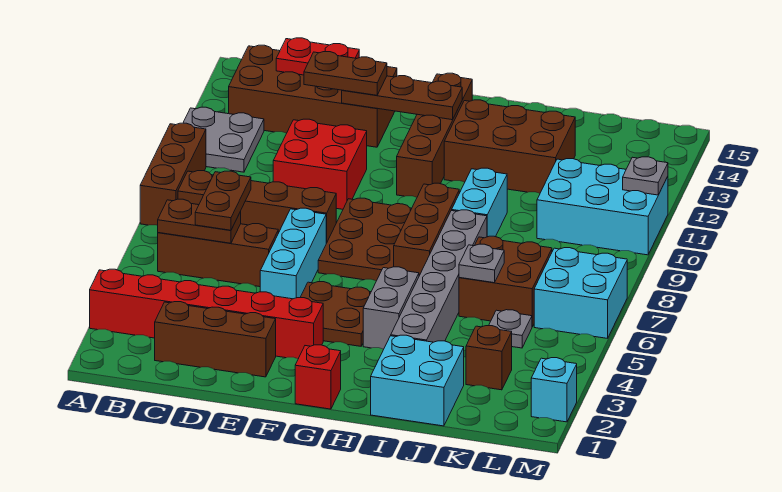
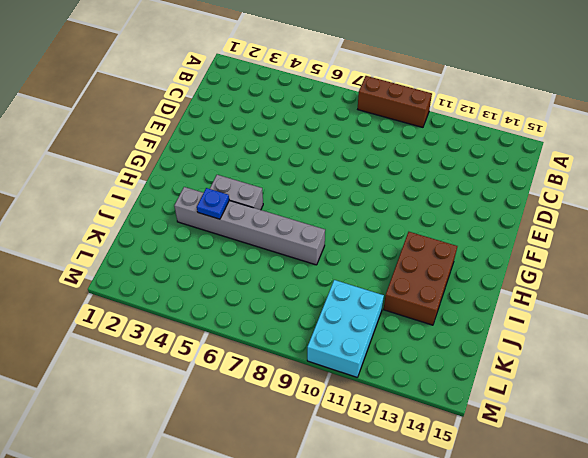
blue plate I4 level 2 -> none
none -> red brick A3:F3 level 1
none -> grey plate A11:B12 level 1
none -> brown brick B6:D6 level 1
none -> brown brick B8:E8 level 1

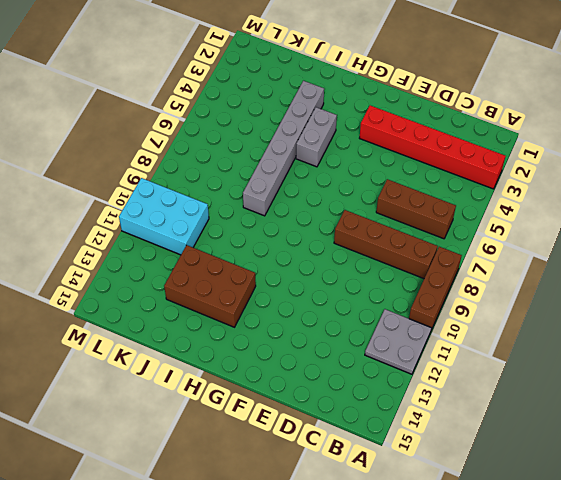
none -> brown brick B13:E14 level 1
none -> brown brick C2:E2 level 1
none -> red brick D10:E11 level 1
none -> cyan brick E5:E7 level 1

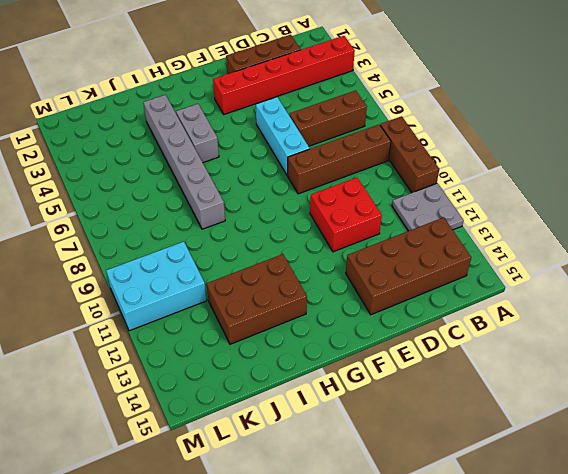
none -> brown plate F4:G5 level 1
none -> brown plate F7:G9 level 1
none -> red brick G1 level 1
none -> brown brick G11:G14 level 1

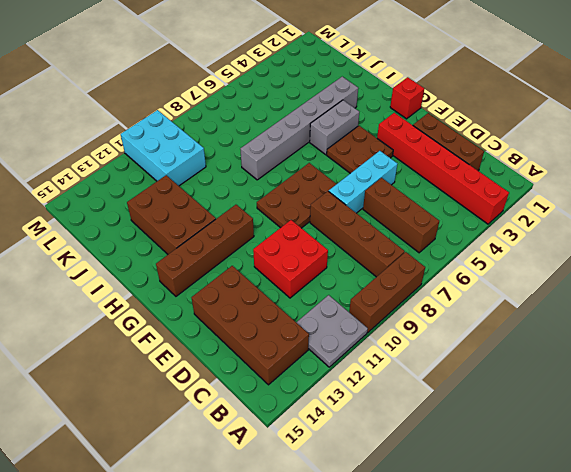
none -> brown brick H7:H9 level 1
none -> cyan brick I1:J2 level 1
none -> cyan brick I9:I10 level 1
none -> brown brick J6:K7 level 1

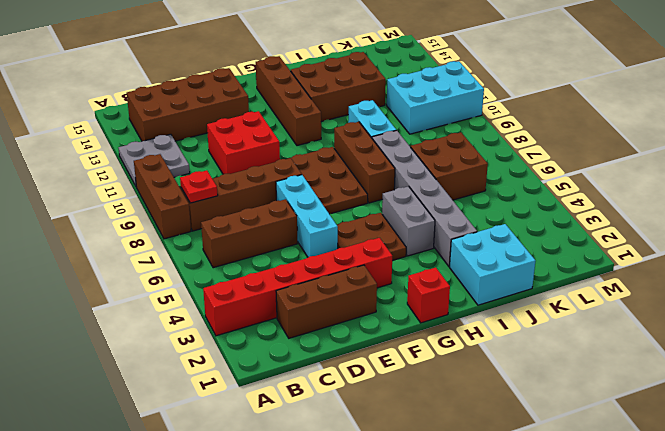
red plate B8 level 2 -> none
none -> brown brick K3 level 1
none -> grey plate K5 level 1
none -> cyan brick L6:M7 level 1
none -> cyan brick M2 level 1

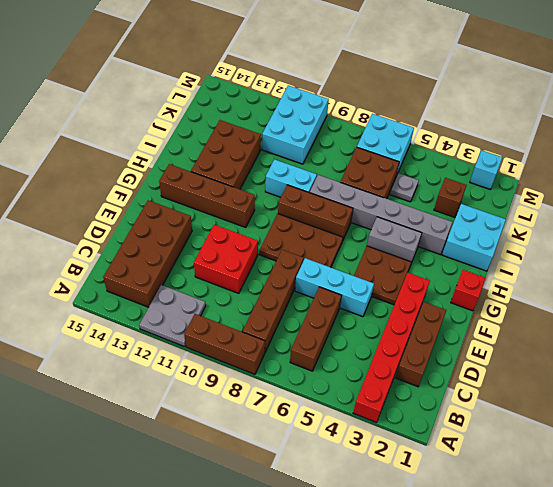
none -> brown plate B6:C6 level 2
none -> red plate C14:D14 level 2
none -> brown plate E13:G13 level 2
none -> grey plate J6 level 2

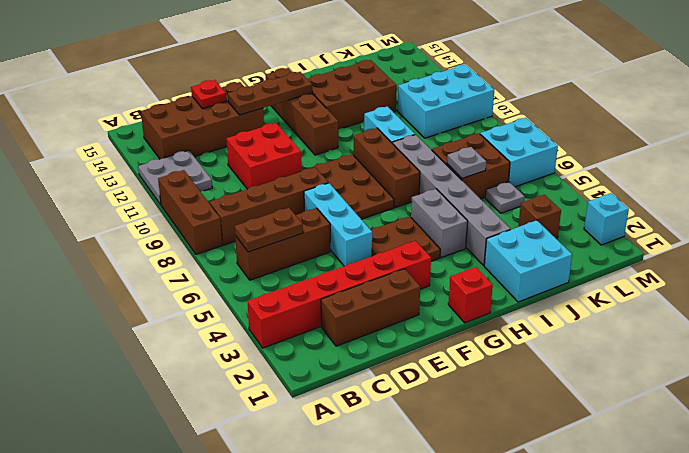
red plate D14 level 2 -> red plate C14:D14 level 2
none -> grey plate M11 level 2
none -> brown plate C6:C7 level 3
none -> brown plate D13:E13 level 3

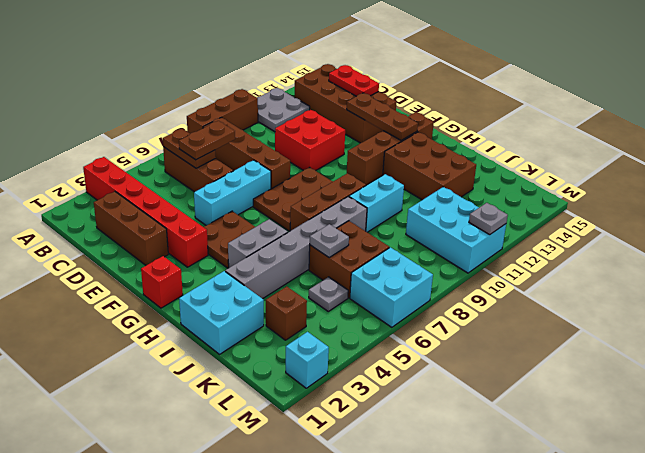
none -> brown plate D13:E13 level 3

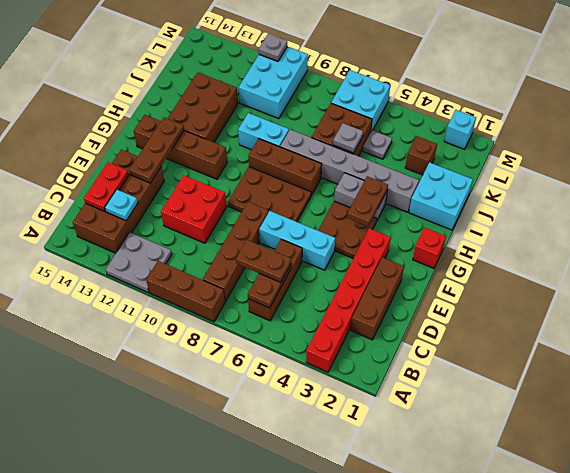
cyan plate C13 level 2 -> none
brown plate G4:H4 level 2 -> brown plate D13:E13 level 3

